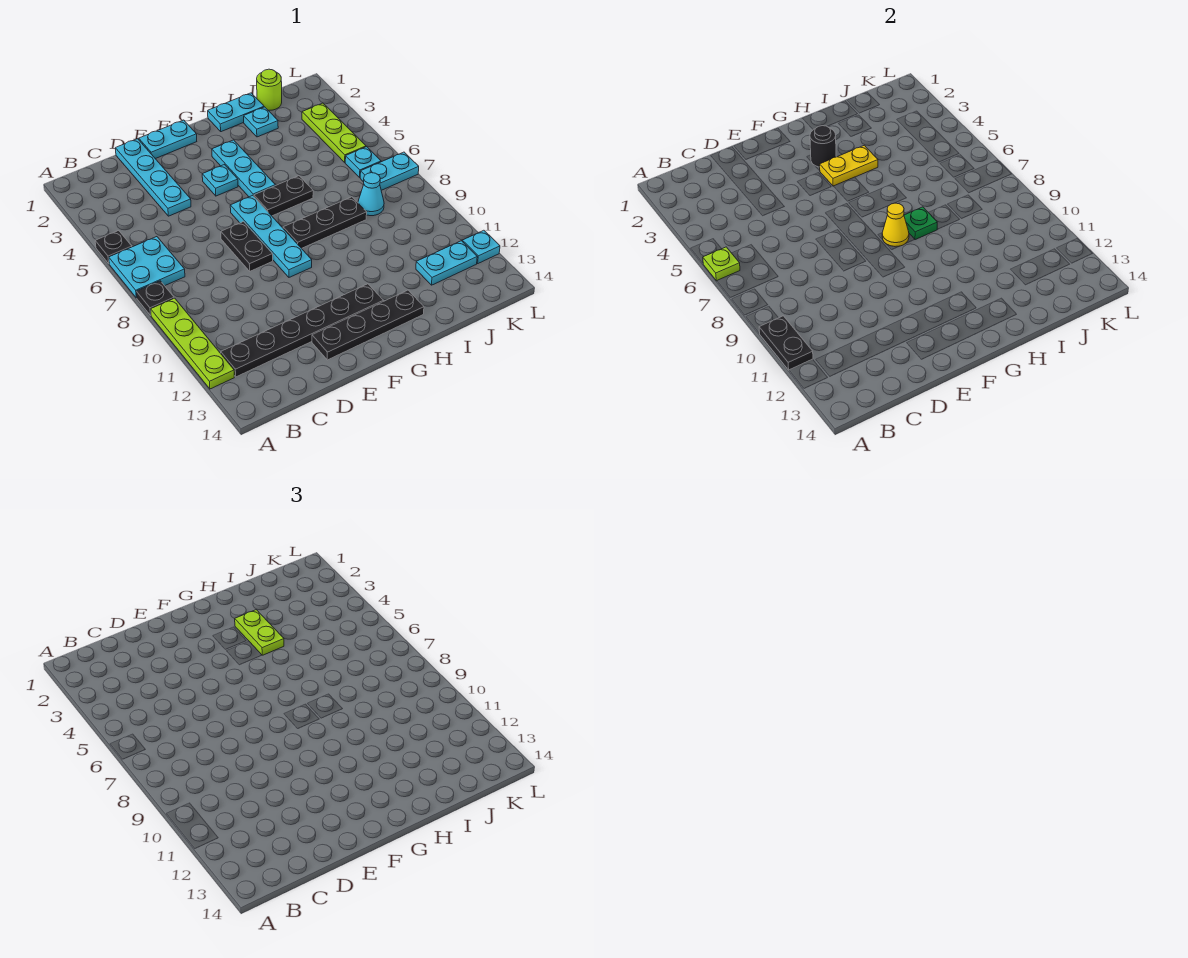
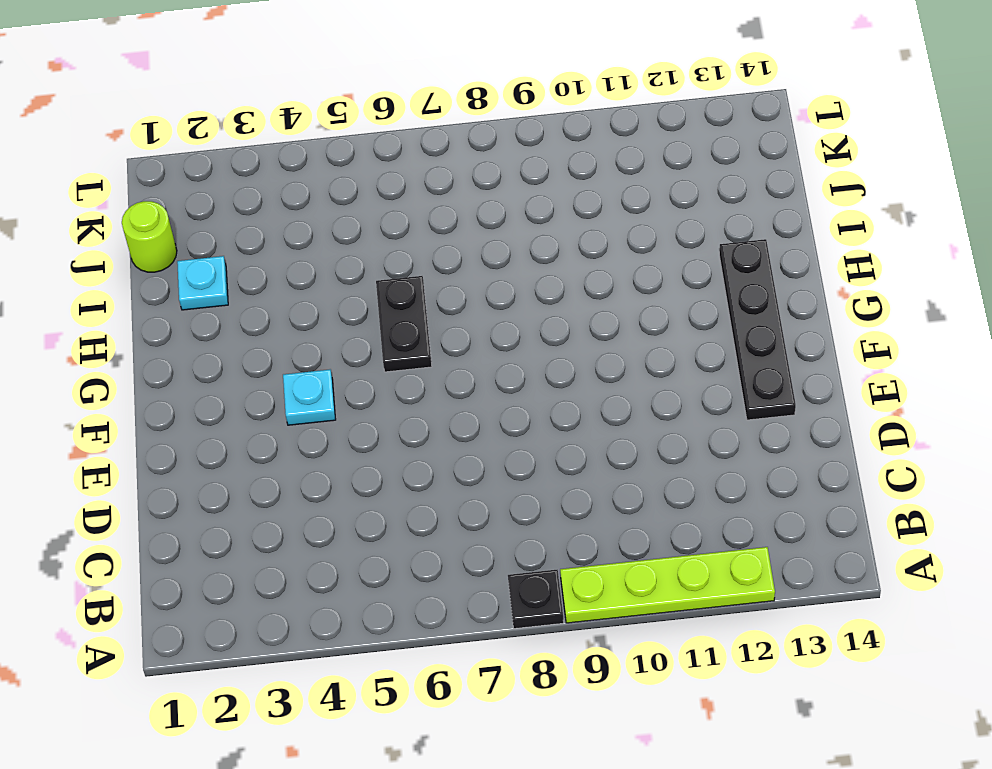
none -> black plate A5 level 1
none -> cyan plate A6:B7 level 1
none -> black plate B12:G12 level 1
none -> cyan plate D1:D4 level 1

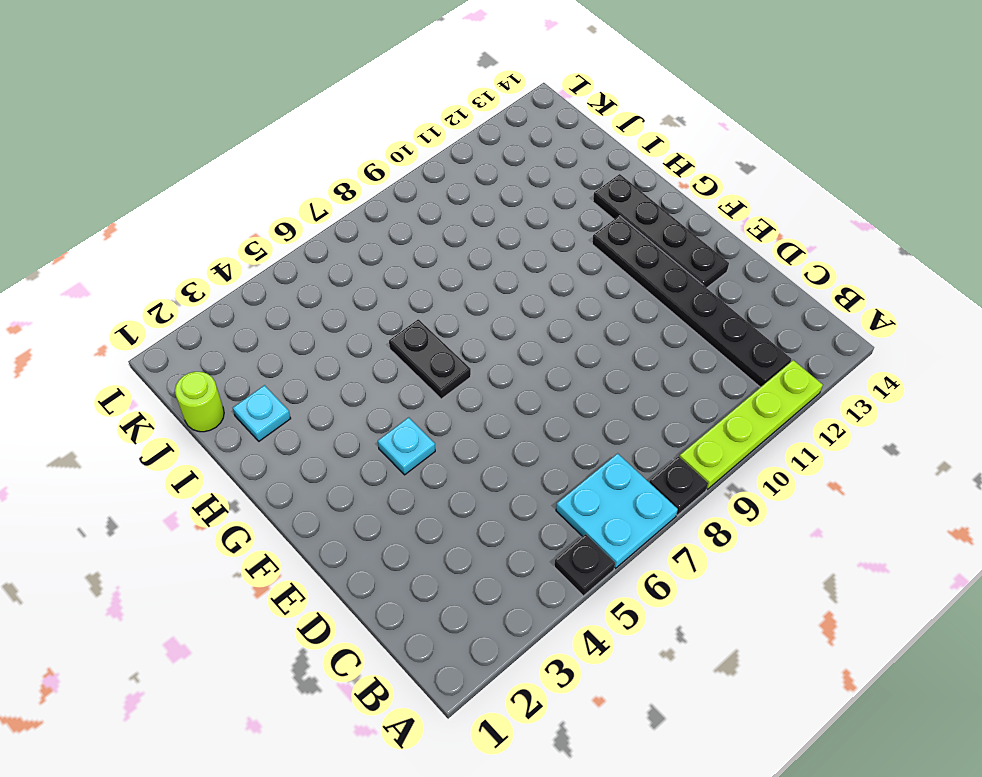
none -> cyan plate D1:D4 level 1
none -> cyan plate E1:F1 level 1
none -> black plate E7:E8 level 1
none -> cyan plate F6:F9 level 1

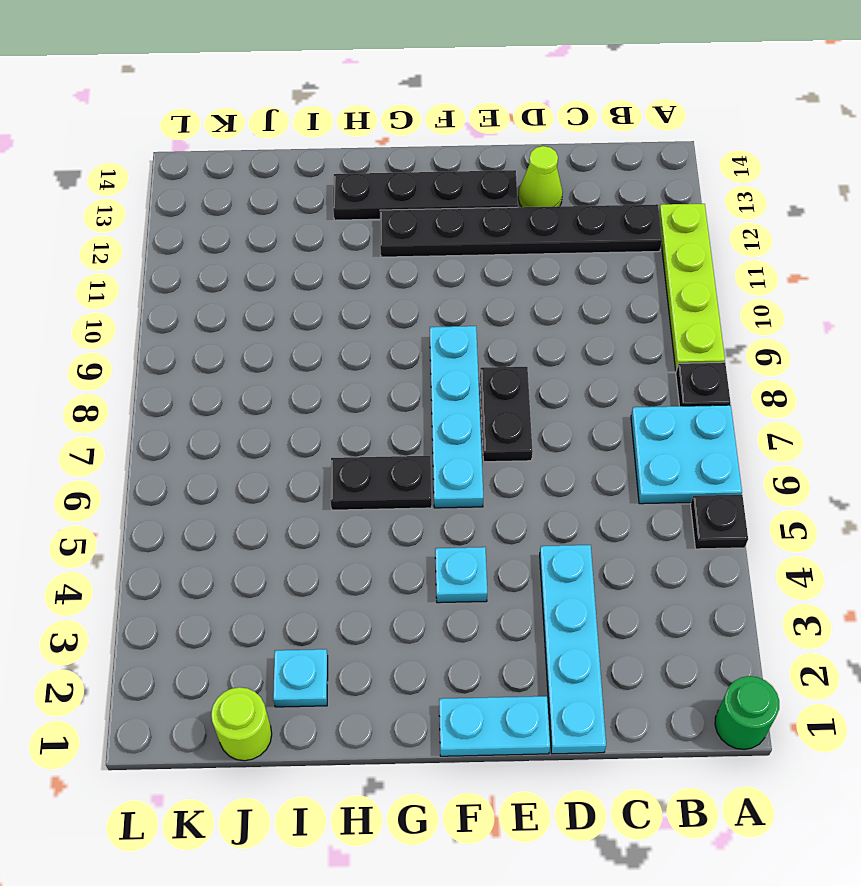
green round brick A1 level 1 -> none
lime cone D13 level 1 -> none
none -> cyan plate G3:G5 level 1
none -> black plate G8:I8 level 1
none -> cyan plate H1:I1 level 1
none -> cyan cone J8 level 1

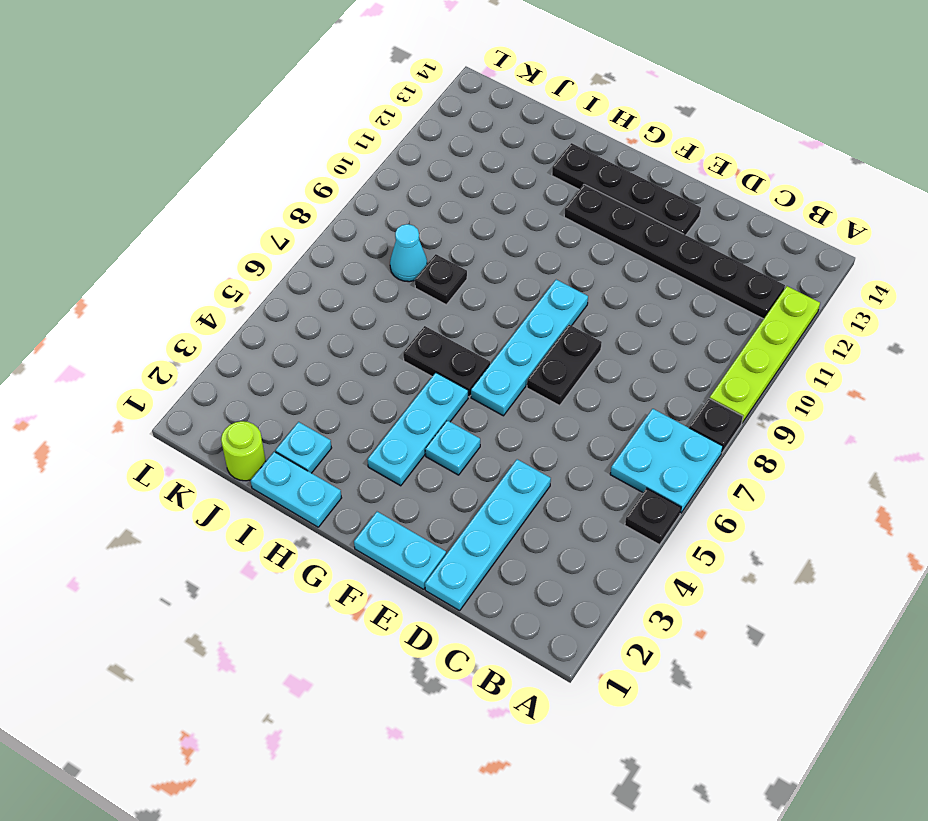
black plate I8 level 1 -> black plate G8:I8 level 1
none -> cyan plate J12:K12 level 1
none -> lime plate K3:K5 level 1
none -> cyan plate K6 level 1
none -> cyan plate K7:L7 level 1

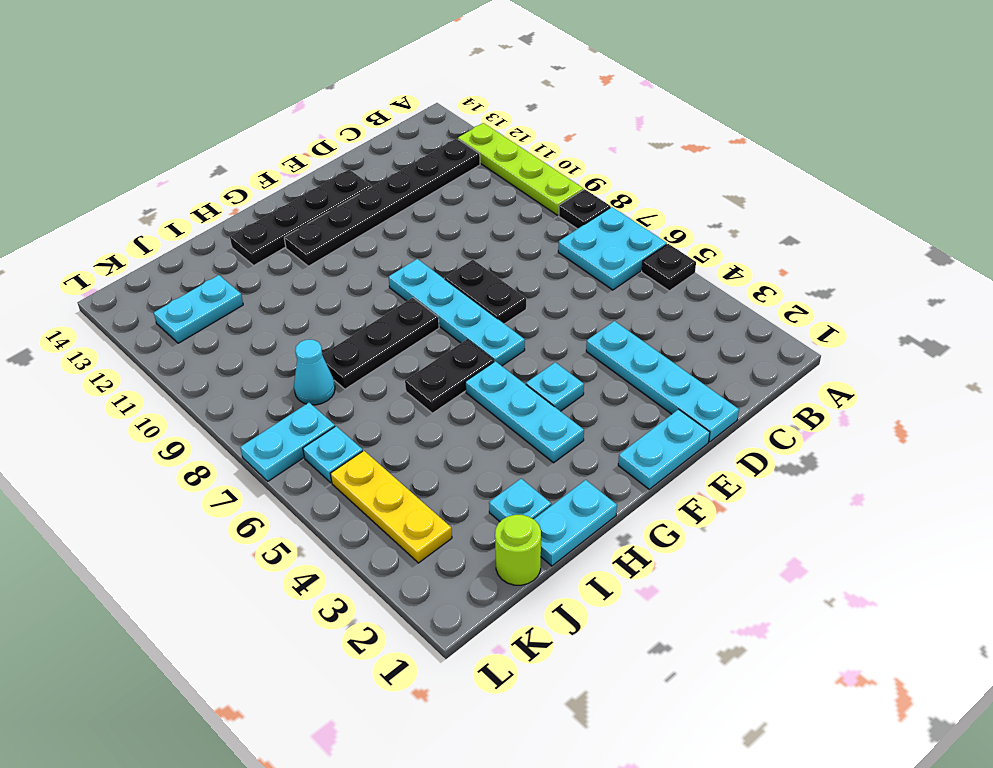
yellow plate K3:K5 level 1 -> lime plate K3:K5 level 1
none -> cyan plate L12 level 1
none -> lime plate A6 level 2
none -> black plate A10:A11 level 2
none -> black round brick G3 level 2

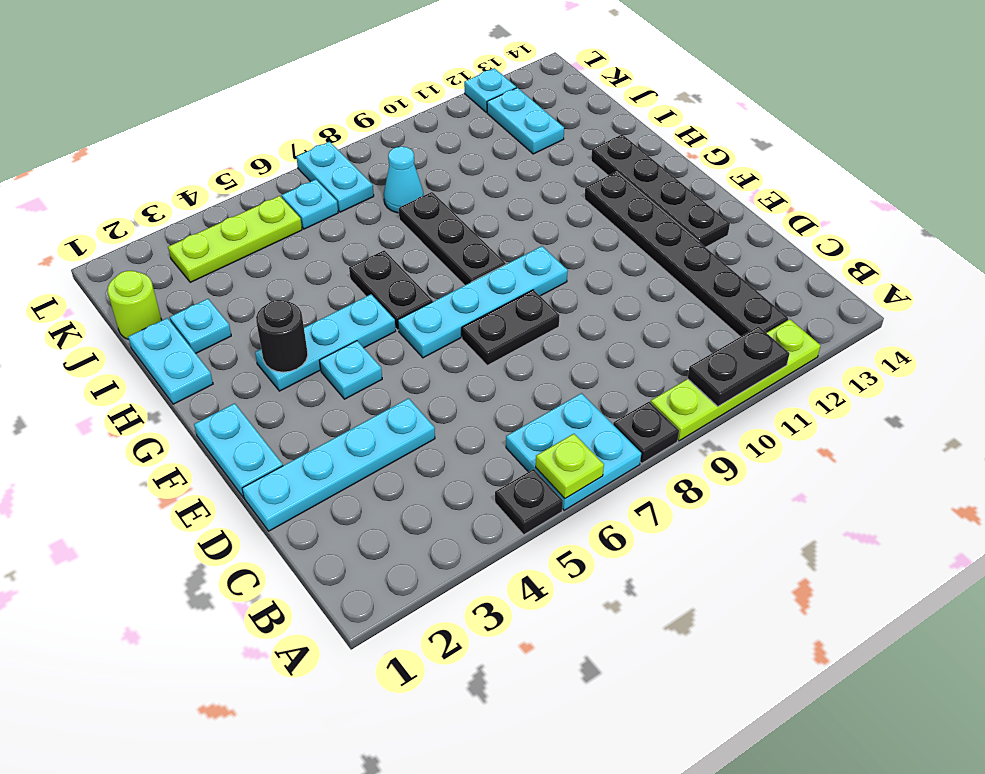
none -> yellow plate G4:H4 level 2
none -> yellow cone G8 level 2
none -> green plate H8 level 2
none -> lime plate H3:H4 level 3

